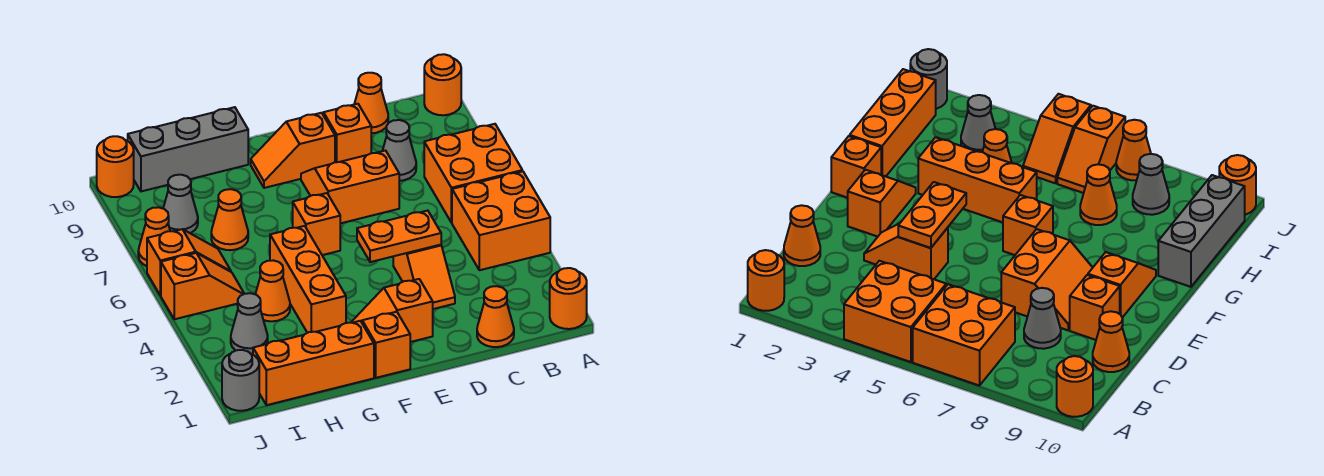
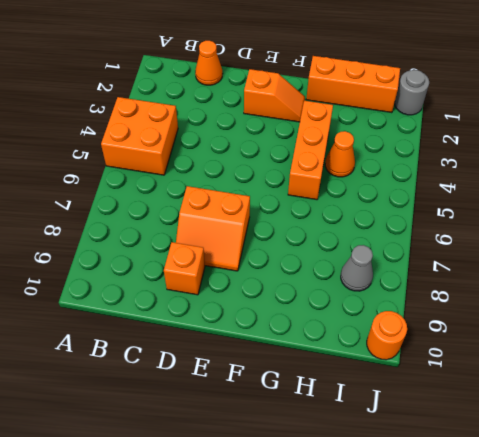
none -> orange round brick A1 level 1
none -> orange brick A6:B7 level 1
none -> orange round brick A10 level 1

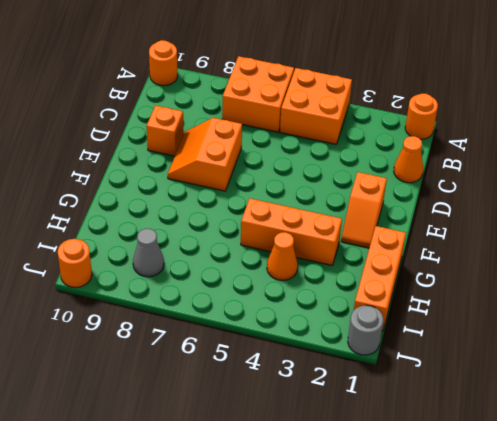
none -> grey cone C8 level 1
none -> orange cone C10 level 1
none -> orange slope D3:D4 level 1 top 4

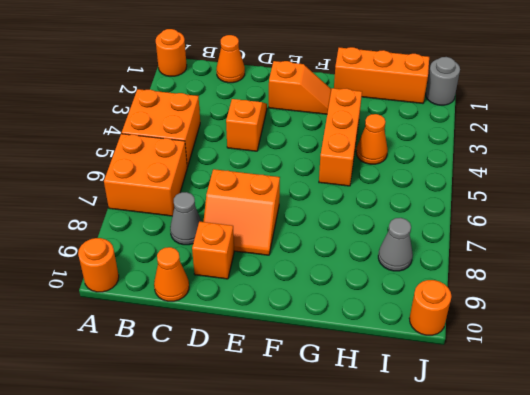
none -> orange slope E9:F9 level 1 top E
none -> orange brick F1 level 1
none -> orange brick F6 level 1

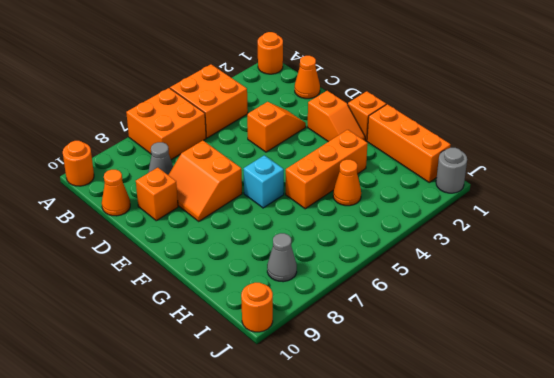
cyan brick F6 level 1 -> orange brick F6 level 1
none -> orange slope E9:F9 level 1 top E
none -> grey brick G10:I10 level 1
none -> orange cone H7 level 1

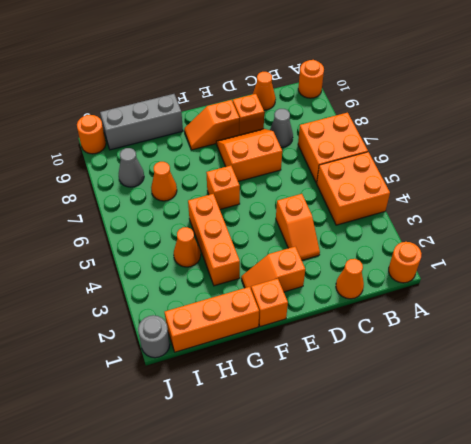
none -> grey cone I3 level 1
none -> orange slope I5:J5 level 1 top J
none -> orange slope I6:J6 level 1 top J

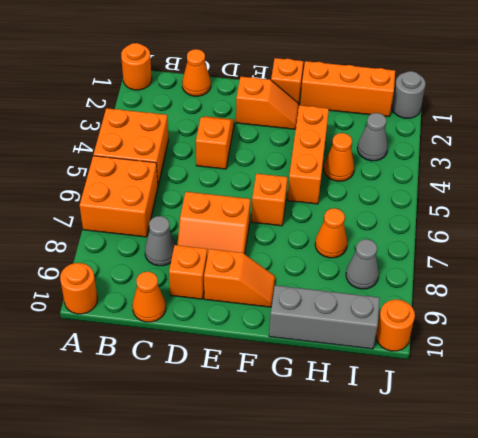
none -> orange slope I5:J5 level 1 top J
none -> orange slope I6:J6 level 1 top J
none -> orange cone J7 level 1

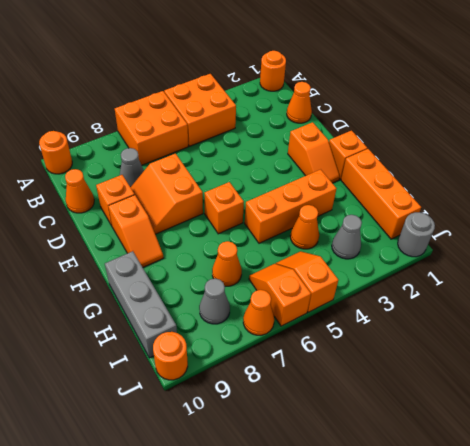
none -> orange slope D3:D4 level 1 top 4
none -> orange plate D4:E4 level 2

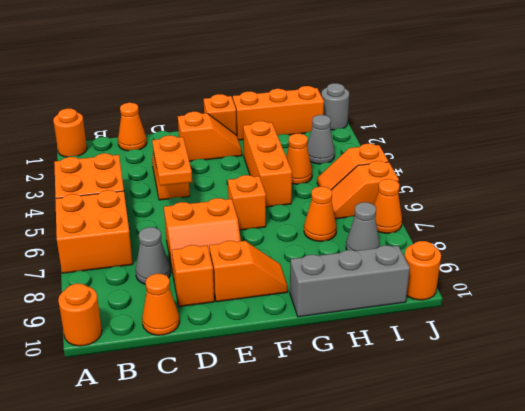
orange plate D4:D5 level 2 -> orange plate D4:E4 level 2

